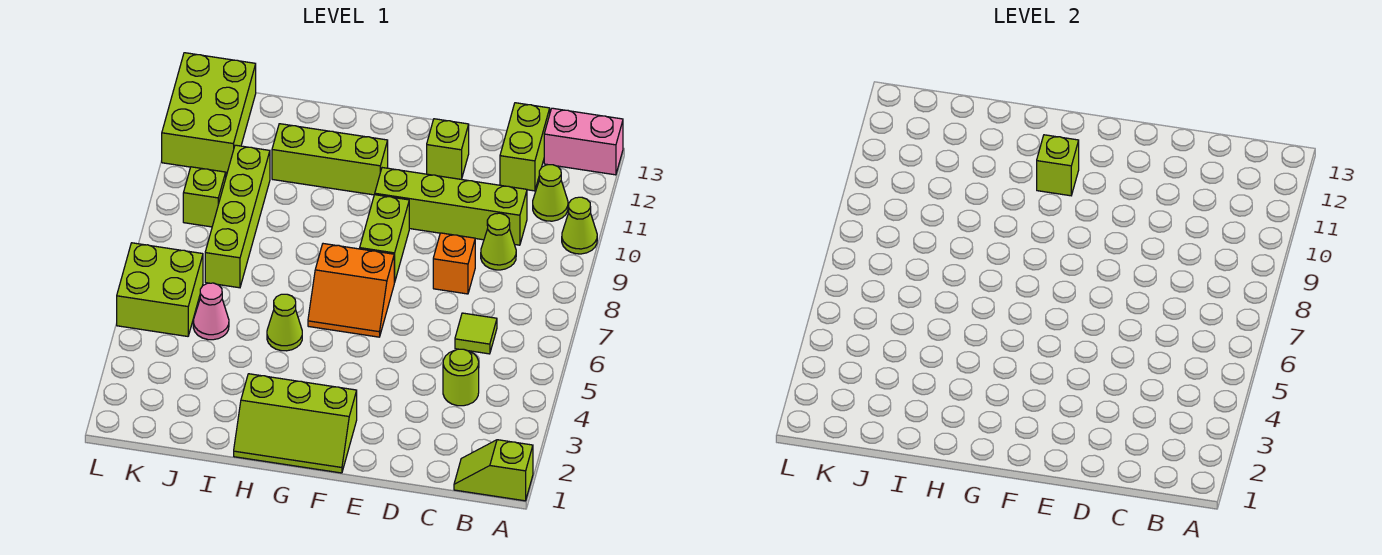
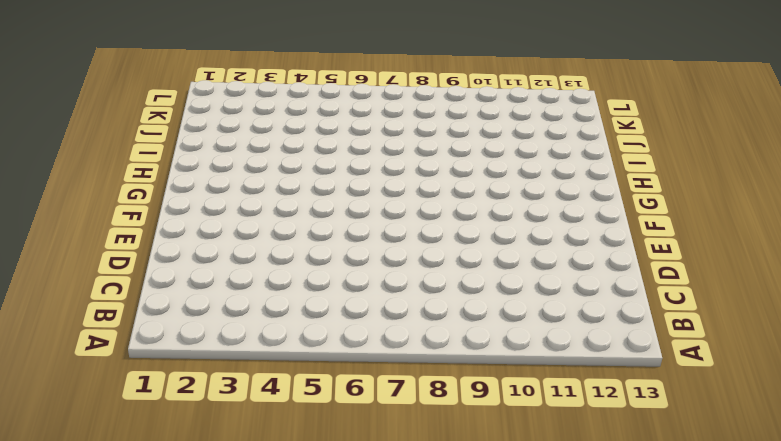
none -> lime slope A1:B1 level 1 top A
none -> lime cone A10 level 1
none -> pink brick A13:B13 level 1

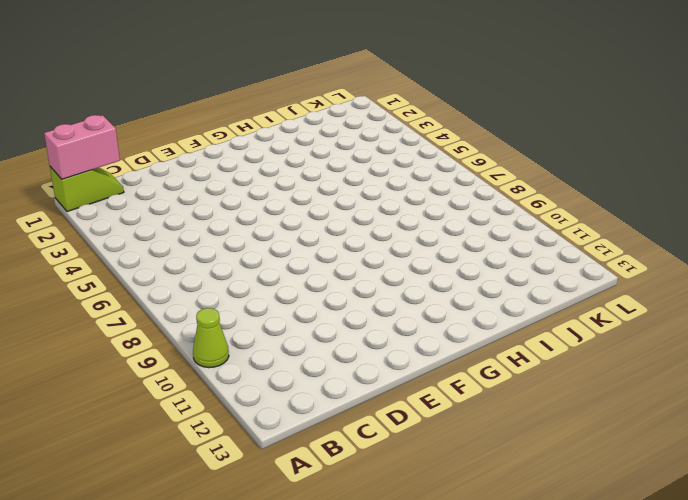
pink brick A1:B1 level 2 -> pink brick A13:B13 level 1
none -> lime cone B11 level 1
none -> lime round brick C4 level 1
none -> lime tile C6 level 1

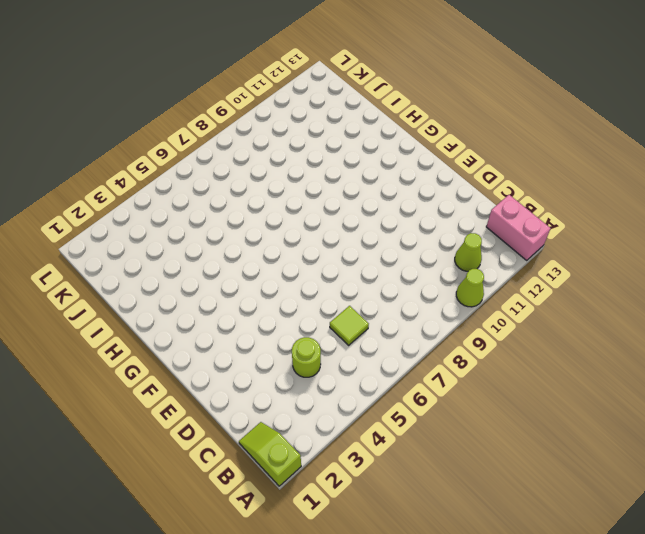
none -> lime cone C9 level 1
none -> lime brick C10:F10 level 1
none -> lime brick C12:C13 level 1

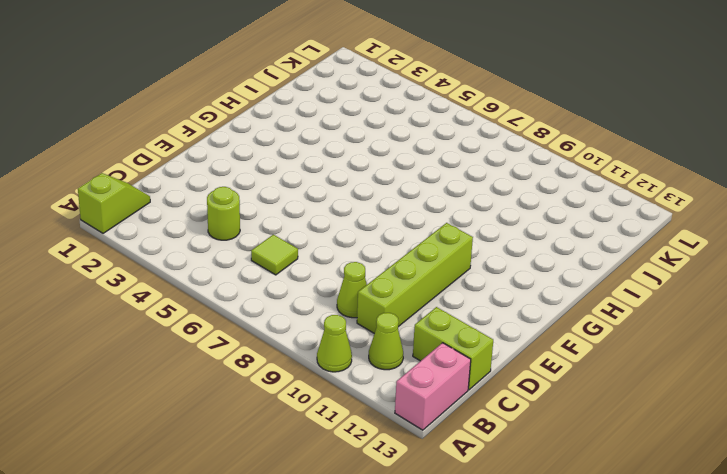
none -> orange brick D8 level 1
none -> lime brick E12 level 1
none -> lime slope F1:H2 level 1 top 2

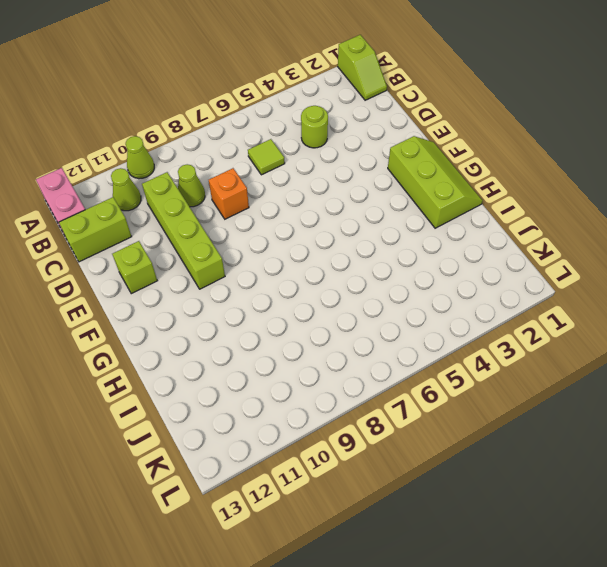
none -> orange slope F6:G7 level 1 top 7
none -> lime brick F8:F9 level 1
none -> lime brick G11:I11 level 1

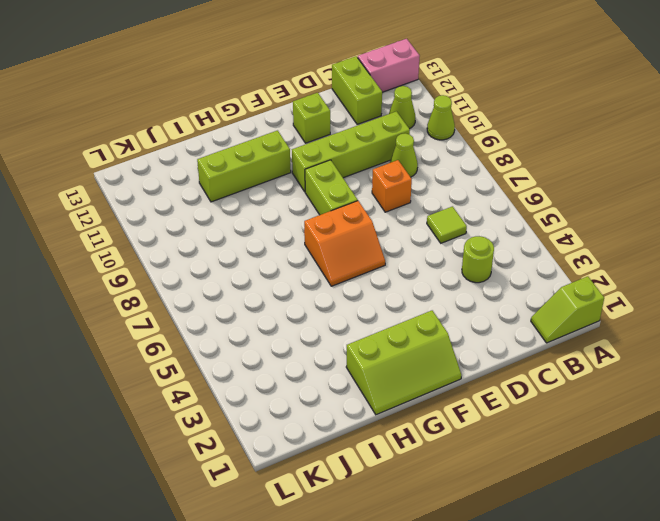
none -> lime cone H5 level 1
none -> pink cone J5 level 1
none -> lime brick J7:J10 level 1

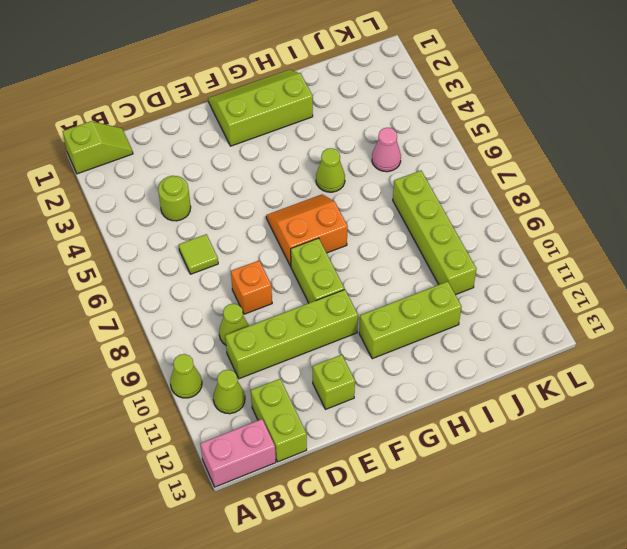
none -> lime brick K5:L6 level 1
none -> lime brick K9 level 1
none -> lime brick K11:L13 level 1

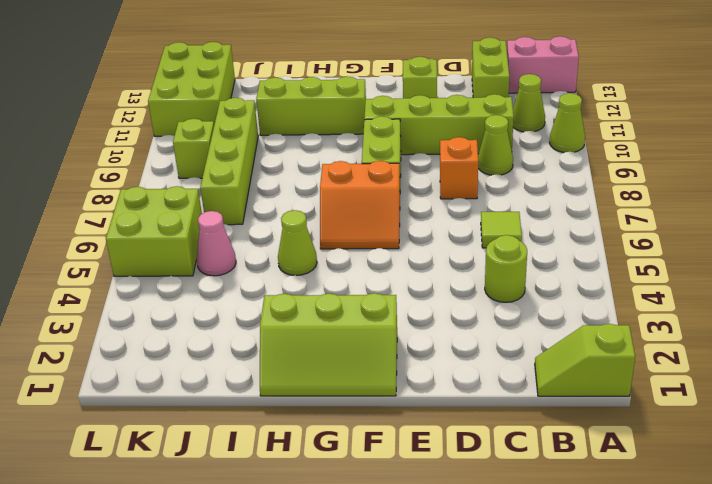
none -> lime brick G11 level 2

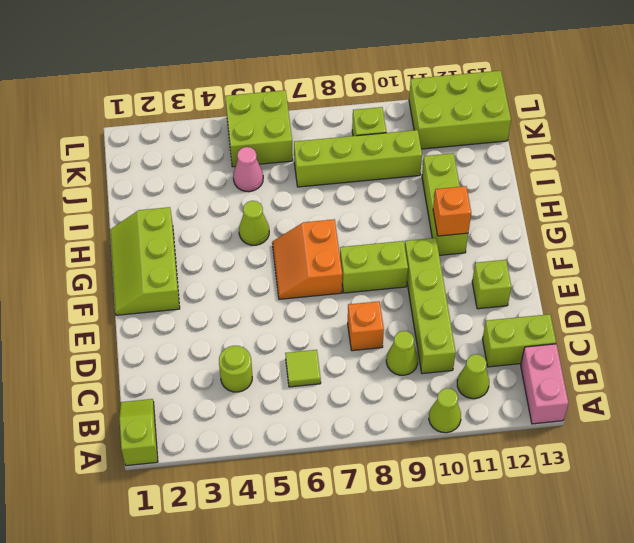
orange brick G11 level 2 -> lime brick G11 level 2

